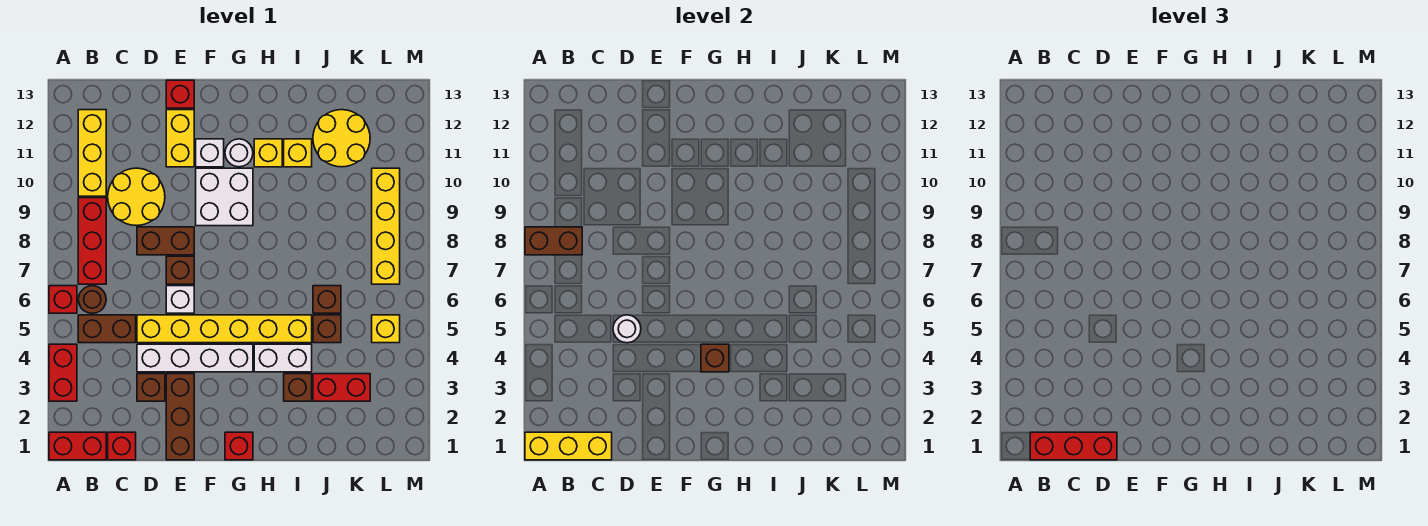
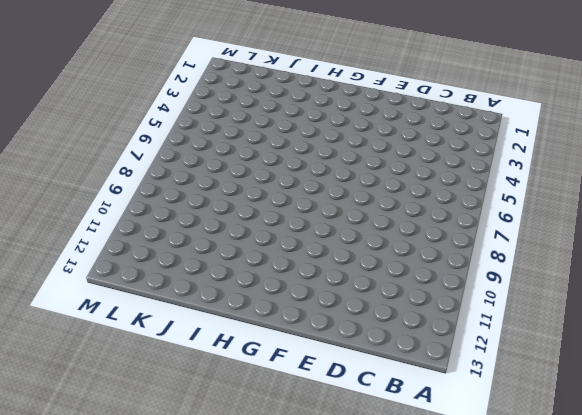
none -> red brick A1:B1 level 1
none -> red brick A3:A4 level 1
none -> red brick A6 level 1
none -> brown brick B5:C5 level 1

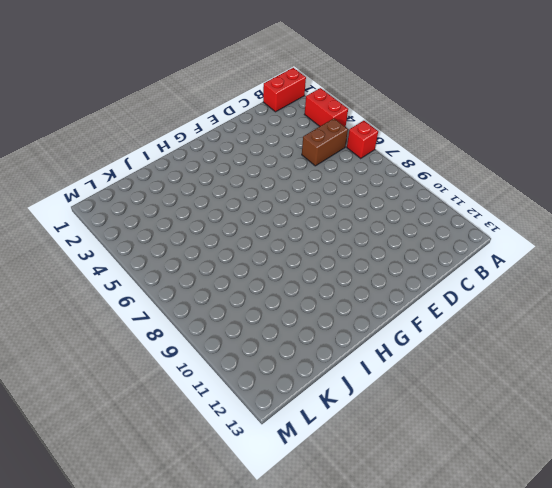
none -> brown round brick B6 level 1
none -> red brick B7:B9 level 1
none -> yellow brick B10:B12 level 1
none -> red brick C1 level 1

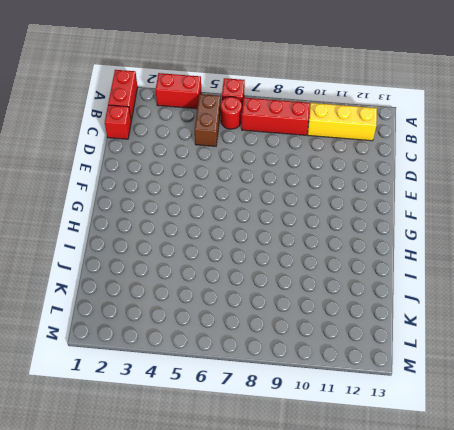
red round brick B6 level 1 -> brown round brick B6 level 1
none -> yellow round brick C9:D10 level 1
none -> brown brick D3 level 1
none -> white brick D4:G4 level 1
none -> yellow brick D5:I5 level 1

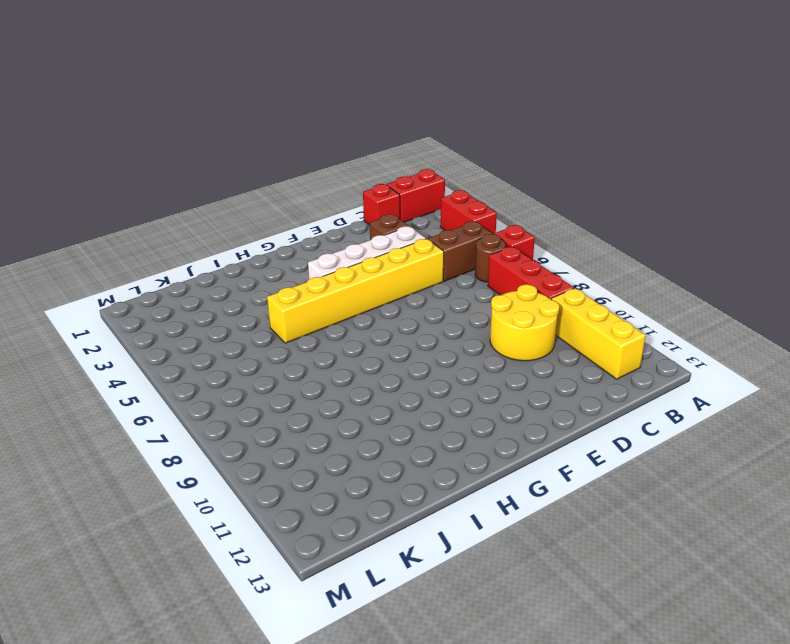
none -> brown brick D8:E8 level 1
none -> brown brick E1:E3 level 1
none -> white brick E6 level 1
none -> brown brick E7 level 1

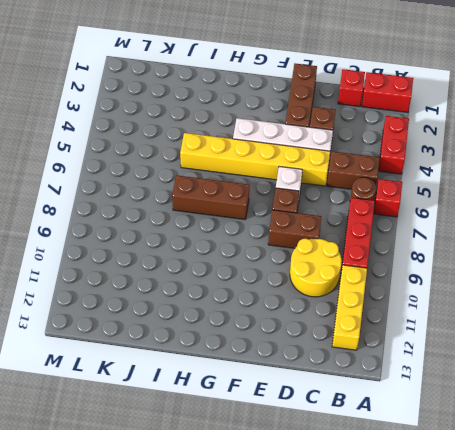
brown brick G7:I7 level 1 -> none
none -> yellow brick E11:E12 level 1
none -> red brick E13 level 1
none -> white brick F9:G10 level 1
none -> white brick F11 level 1

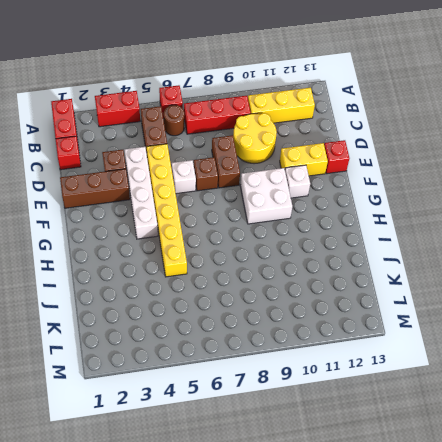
none -> red brick G1 level 1
none -> white round brick G11 level 1
none -> white brick H4:I4 level 1
none -> yellow brick H11 level 1

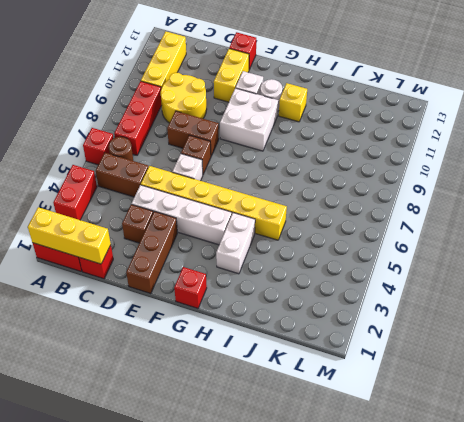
white brick H3:H4 level 1 -> white brick H4:I4 level 1
none -> brown brick I3 level 1
none -> yellow brick I11 level 1
none -> red brick J3:K3 level 1
none -> brown brick J5 level 1

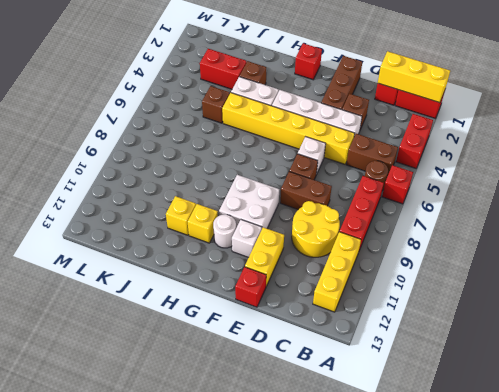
none -> brown brick J6 level 1
none -> yellow round brick J11:K12 level 1
none -> yellow brick L5 level 1
none -> yellow brick L7:L10 level 1

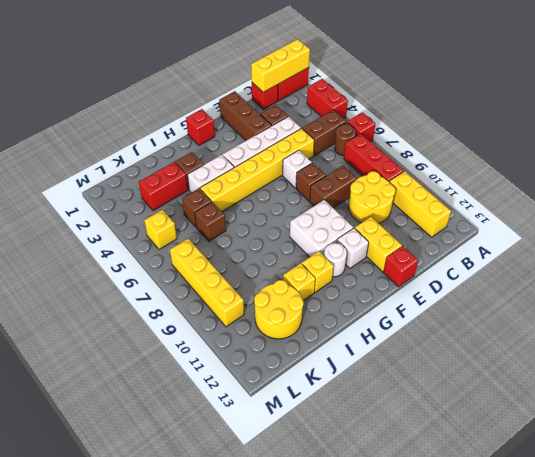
none -> brown brick A8:B8 level 2
none -> white round brick D5 level 2
none -> brown brick G4 level 2
none -> red brick B1:D1 level 3

